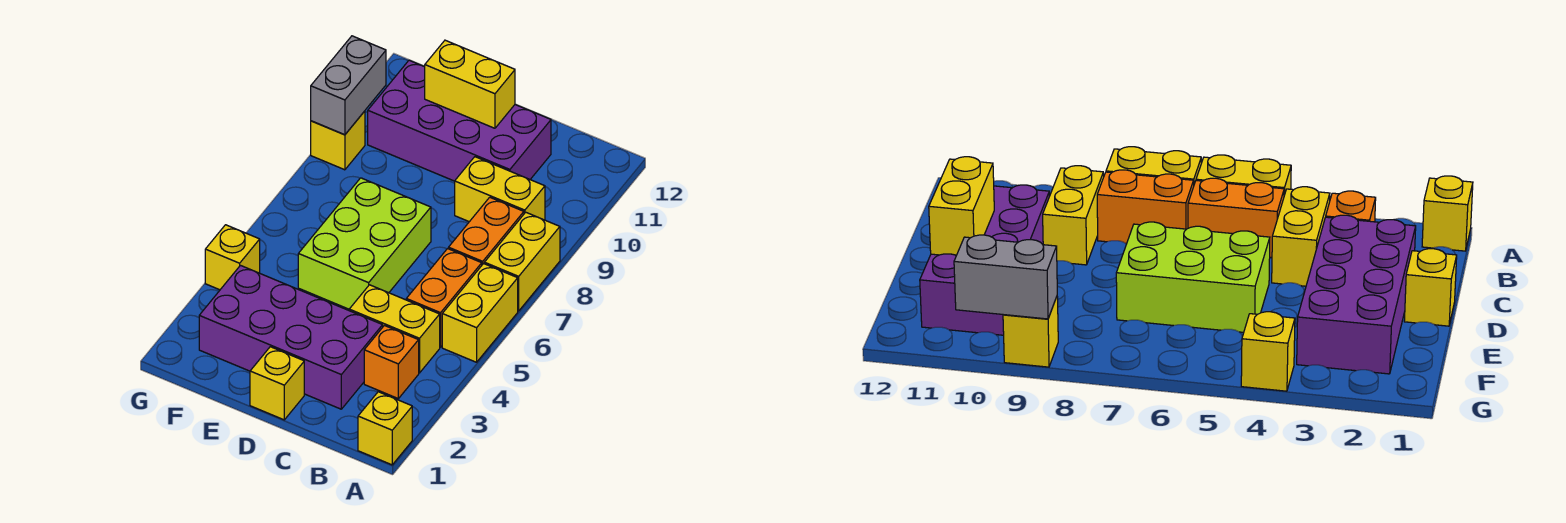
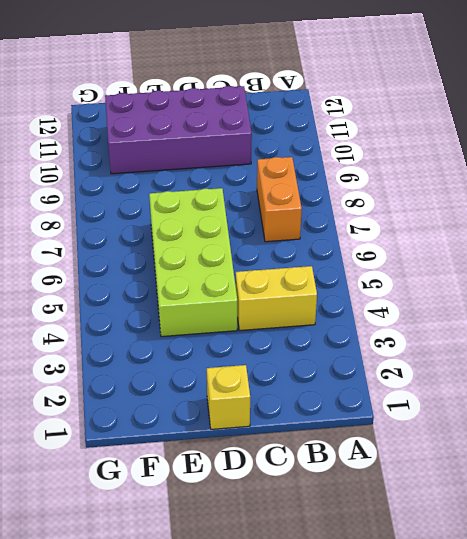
lime brick D4:E7 level 1 -> lime brick D5:E7 level 1
none -> yellow brick A1 level 1
none -> yellow brick A5:A6 level 1
none -> yellow brick A7:A8 level 1

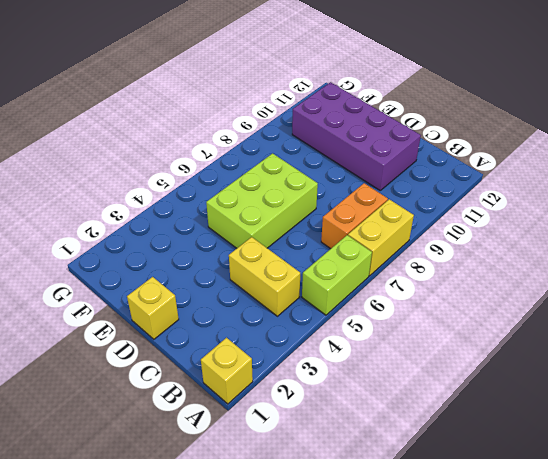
lime brick A5:A6 level 1 -> yellow brick A5:A6 level 1
none -> orange brick B3 level 1
none -> orange brick B5:B6 level 1
none -> yellow brick B9:C9 level 1

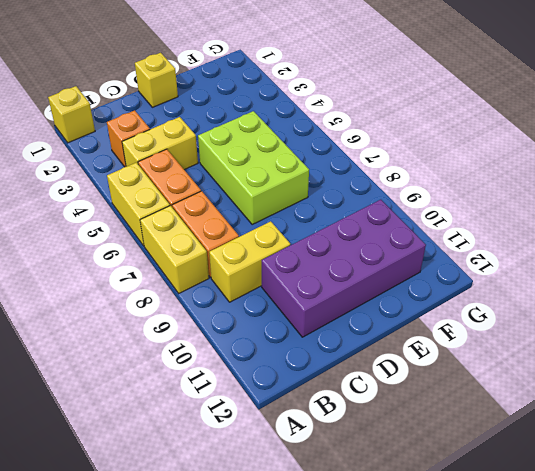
none -> purple brick C2:F3 level 1
none -> yellow brick G4 level 1
none -> yellow brick G9 level 1

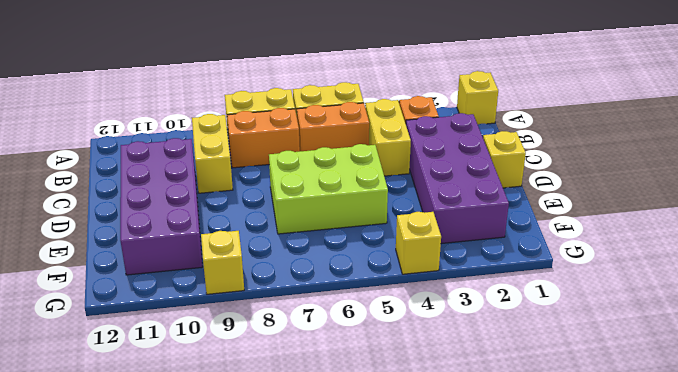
none -> yellow brick D11:E11 level 2
none -> grey brick G9:G10 level 2

